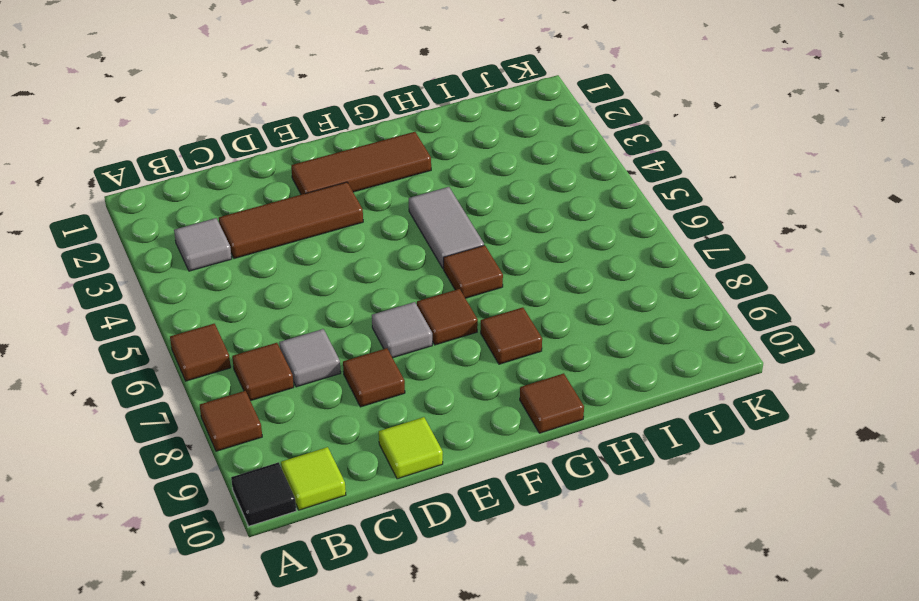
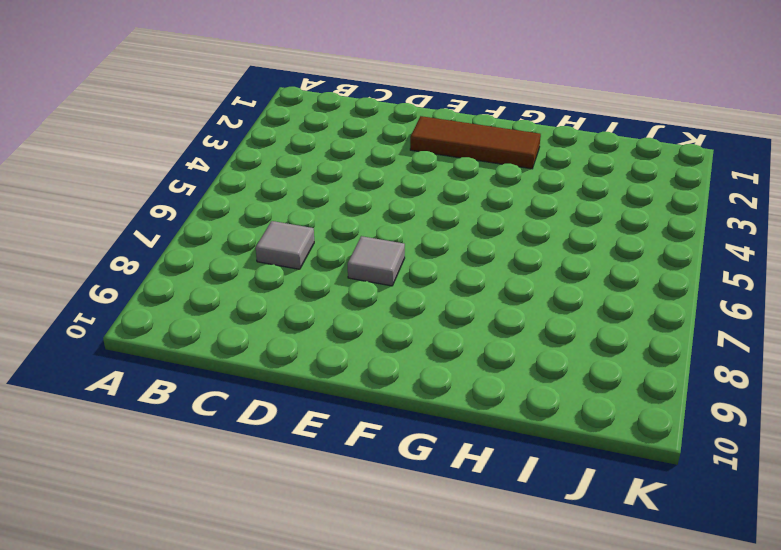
none -> brown tile A6 level 1
none -> brown tile A8 level 1
none -> black tile A10 level 1

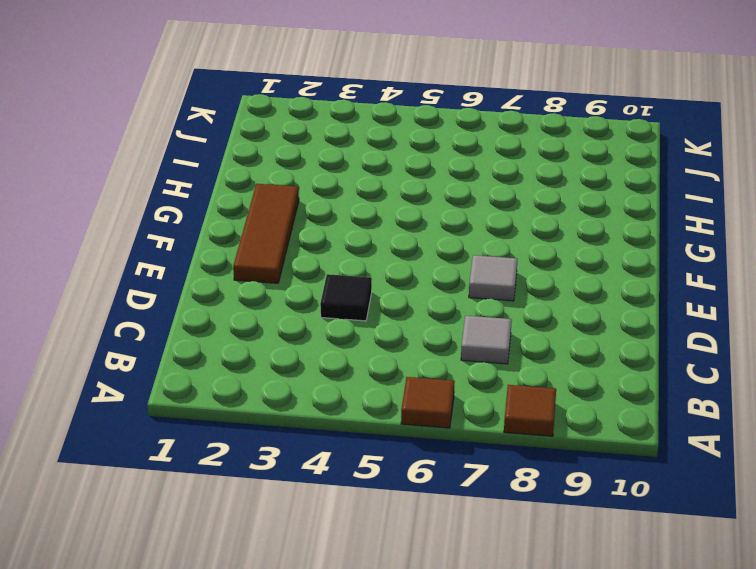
black tile D4 level 1 -> black tile A10 level 1
none -> grey tile B3 level 1
none -> brown tile B7 level 1
none -> lime tile B10 level 1

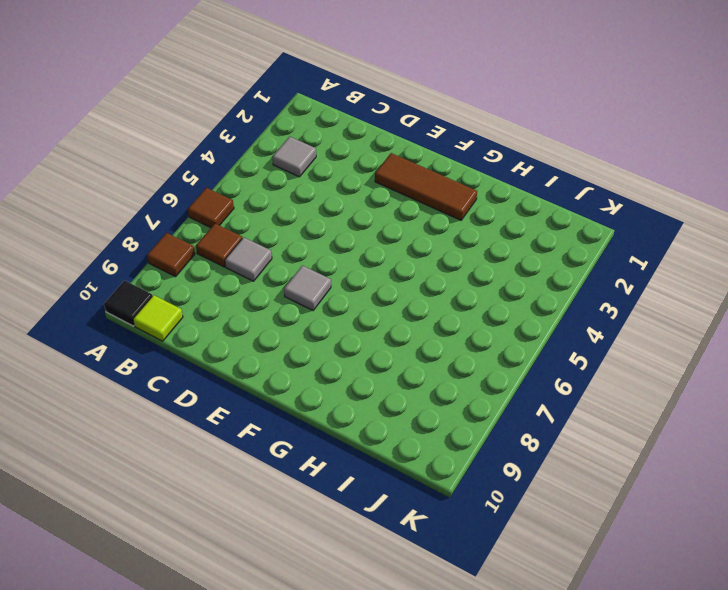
none -> brown tile C3:E3 level 1
none -> brown tile D8 level 1
none -> lime tile D10 level 1

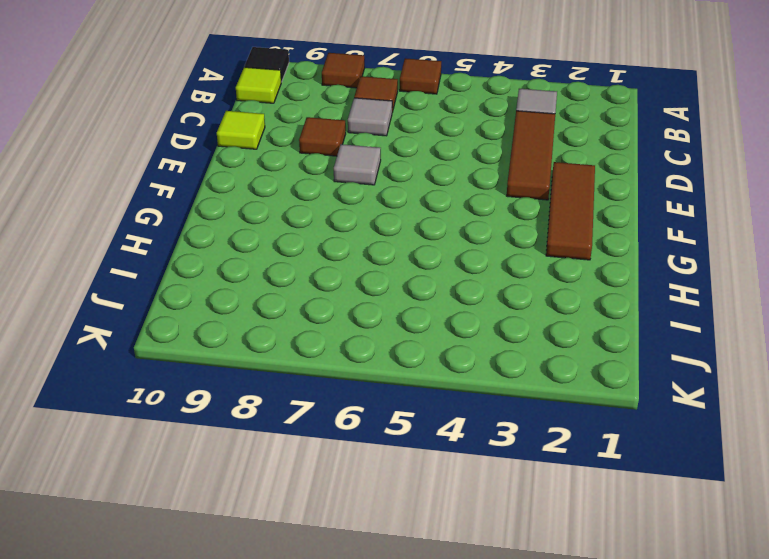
none -> brown tile F7 level 1
none -> grey tile G4:G5 level 1
none -> brown tile G6 level 1

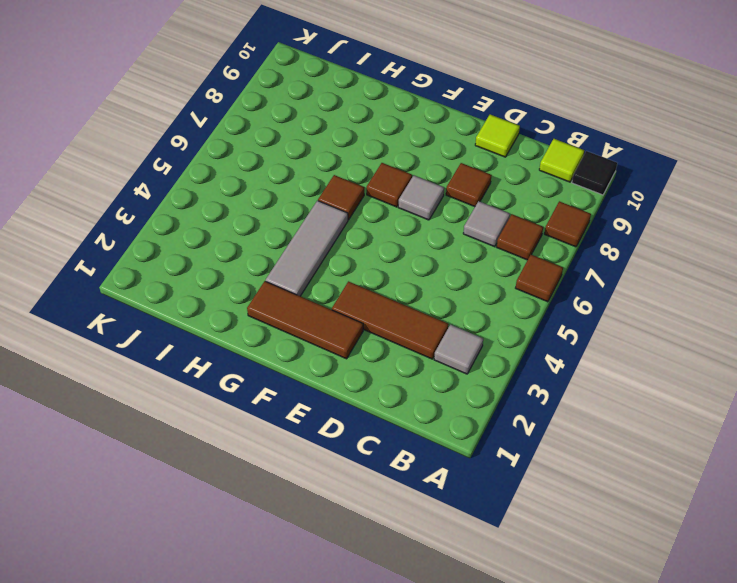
grey tile G3:G5 level 1 -> grey tile G4:G5 level 1
none -> brown tile G8 level 1
none -> brown tile G10 level 1

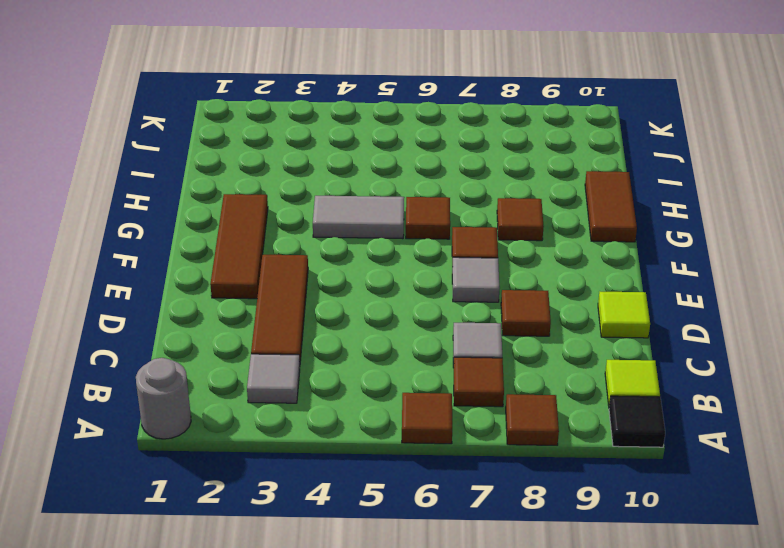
grey round brick A1 level 1 -> none
brown tile G10:H10 level 1 -> brown tile G10 level 1

